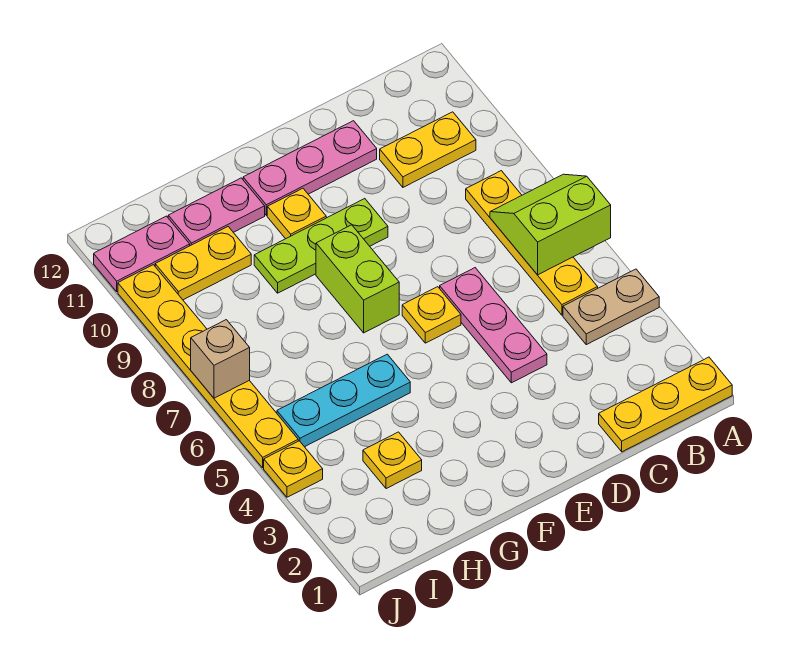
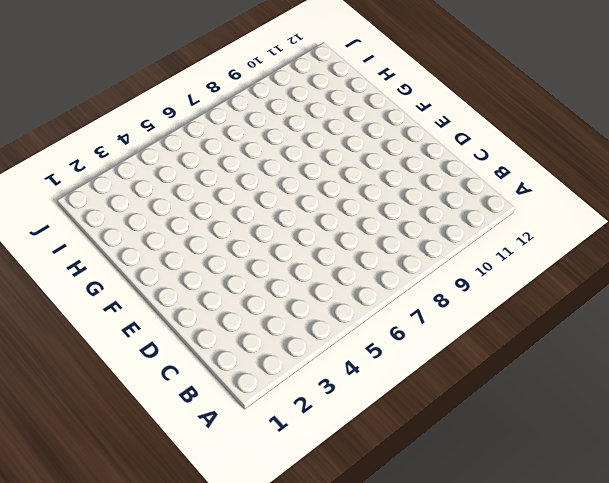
none -> yellow plate A1:C1 level 1
none -> tan plate A4:B4 level 1
none -> yellow plate B5:B8 level 1

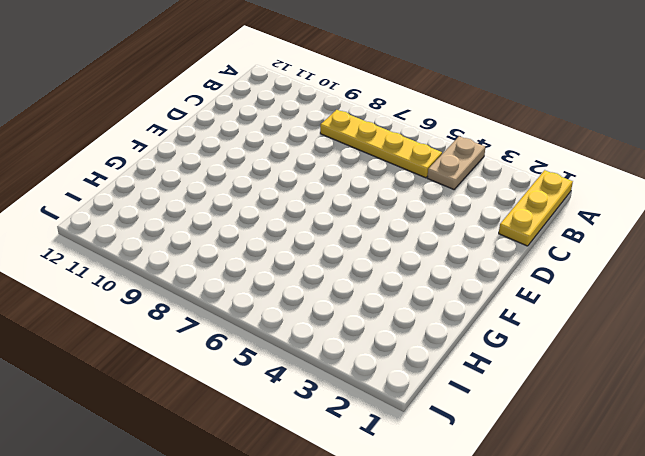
none -> yellow plate B10:C10 level 1
none -> pink plate D4:D6 level 1
none -> pink plate D11:F11 level 1

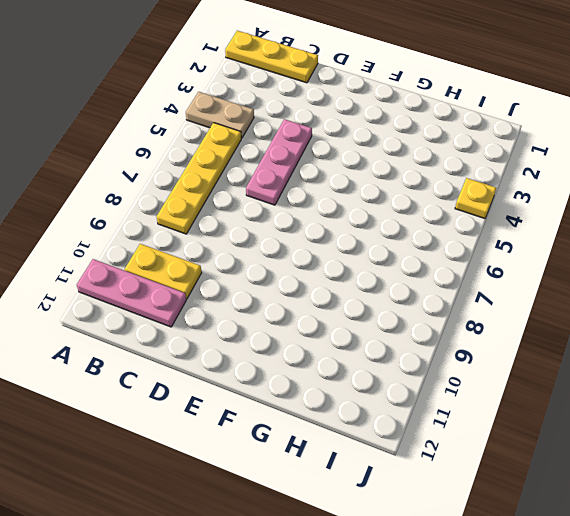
pink plate A11:C11 level 1 -> pink plate D11:F11 level 1
none -> yellow plate E6 level 1
none -> lime plate E9:G9 level 1
none -> lime brick F7:F8 level 1

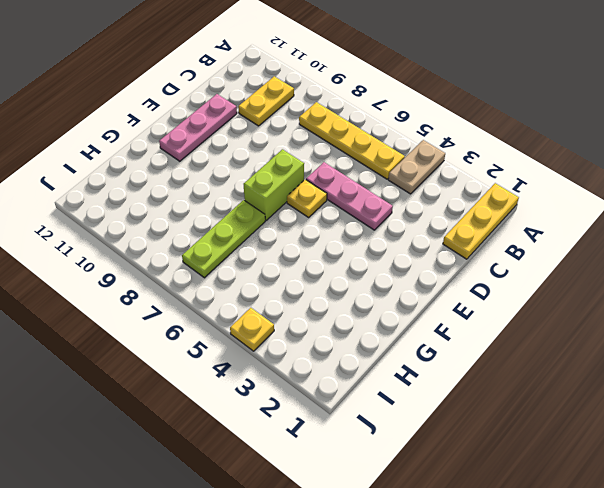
lime brick E7:F7 level 1 -> lime brick F7:F8 level 1
lime plate G7:I7 level 1 -> lime plate E9:G9 level 1
none -> yellow plate F10 level 1
none -> cyan plate G5:I5 level 1
none -> pink plate G11:H11 level 1

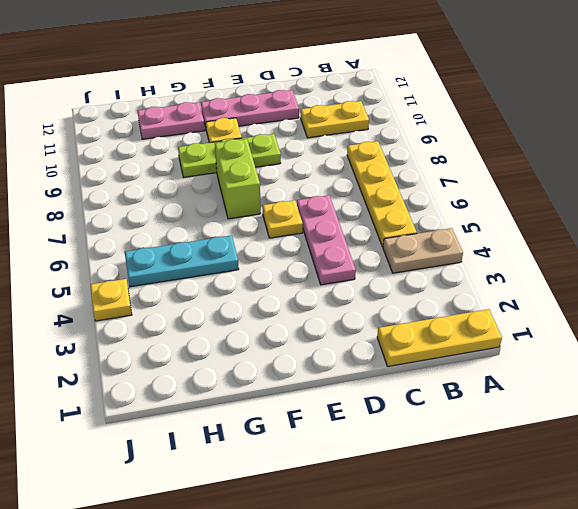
none -> yellow plate H3 level 1
none -> yellow plate H10:I10 level 1
none -> pink plate I11:J11 level 1

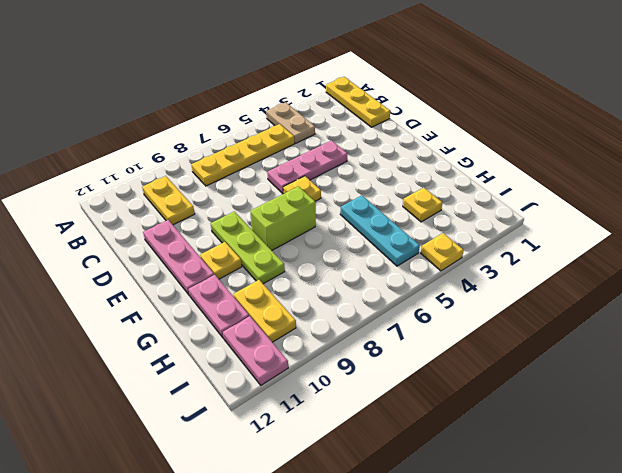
none -> yellow plate J5:J10 level 1
none -> lime slope A6:B7 level 2 top 6
none -> tan brick J7 level 2

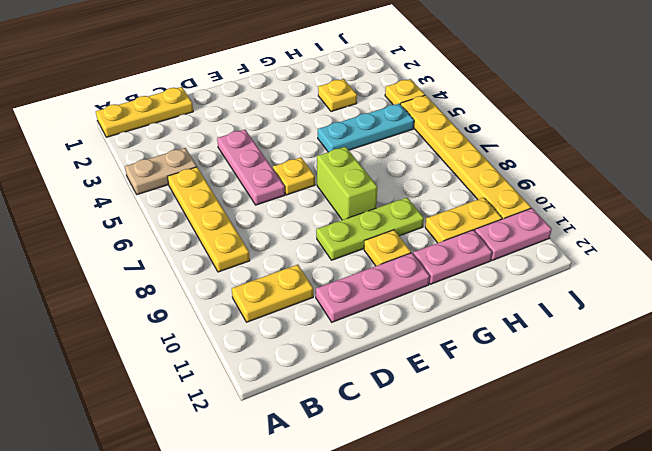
none -> lime slope A6:B7 level 2 top 6
none -> tan brick J7 level 2

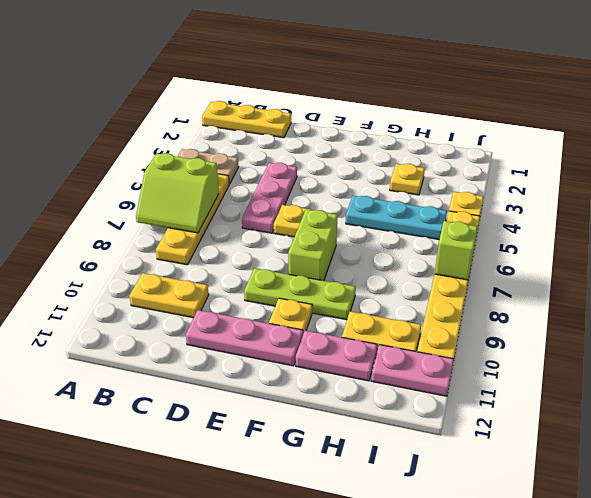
lime brick J7 level 2 -> tan brick J7 level 2

